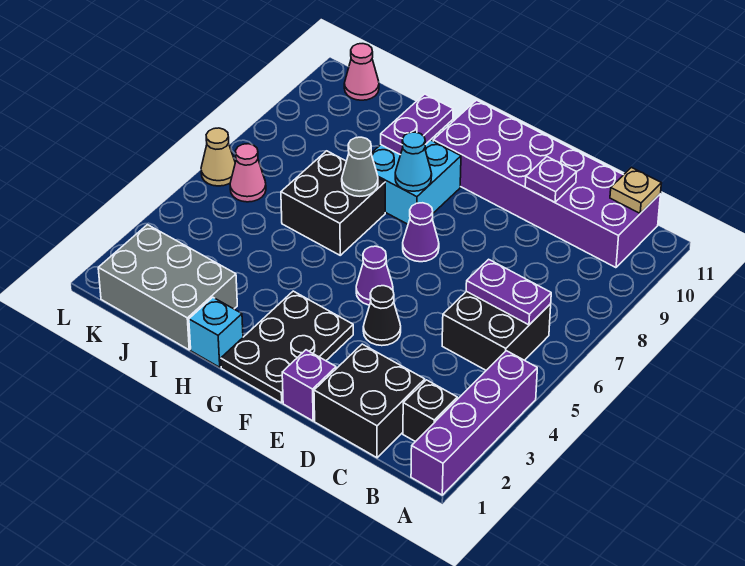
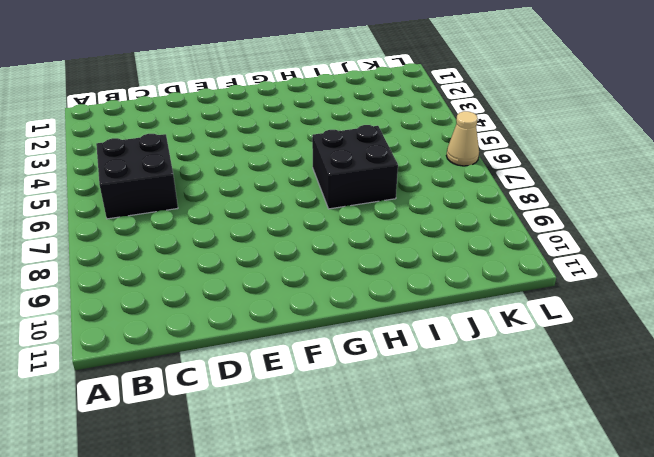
none -> purple brick A1:A4 level 1
none -> black brick B2 level 1
none -> purple brick B10:G11 level 1

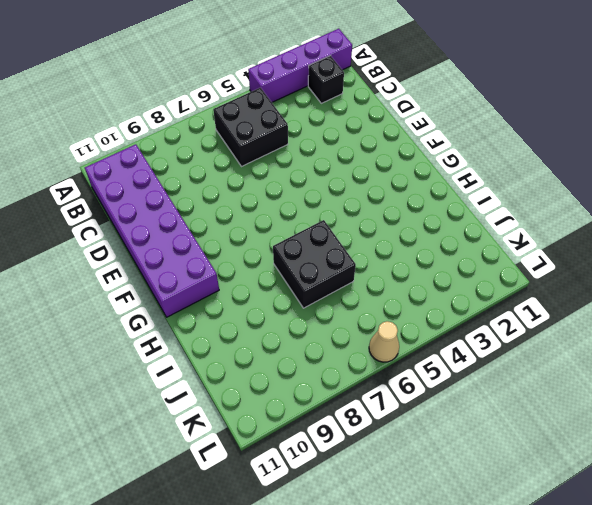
none -> black brick C1:D2 level 1
none -> purple brick E1 level 1
none -> black cone E4 level 1

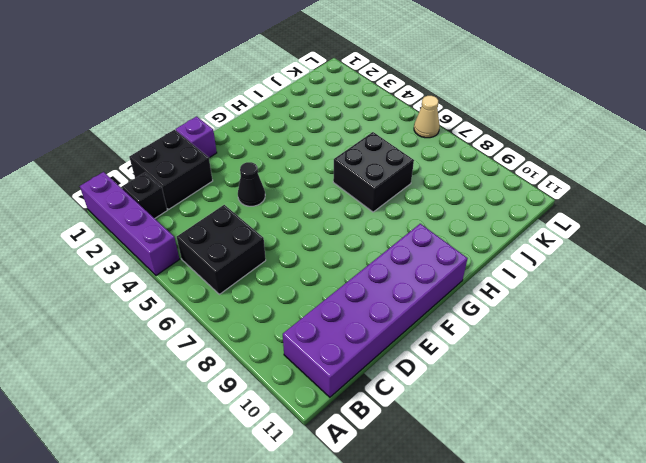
none -> black plate F1:G3 level 1
none -> purple cone F5 level 1
none -> purple cone F7 level 1

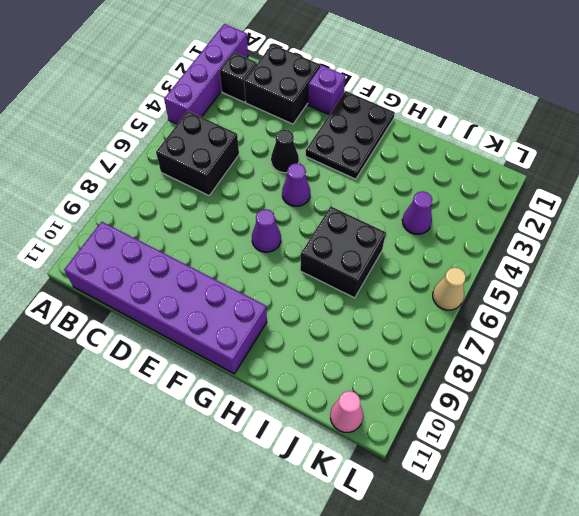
purple cone J4 level 1 -> none
none -> cyan brick G8:H9 level 1
none -> cyan brick H1 level 1
none -> grey brick I1:K2 level 1

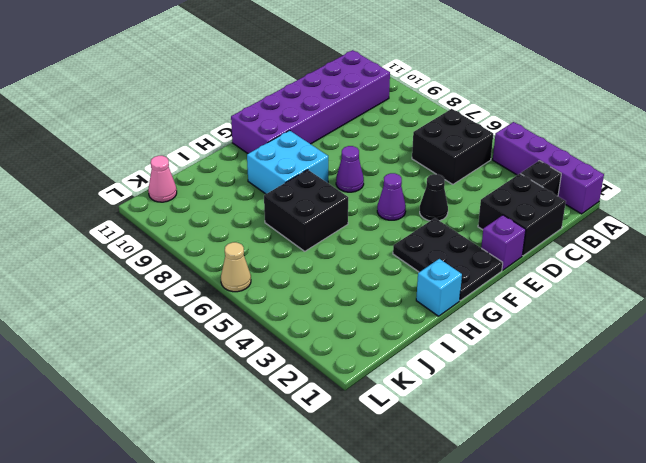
none -> grey brick I1:K2 level 1
none -> pink cone K6 level 1
none -> purple plate B6:C6 level 2

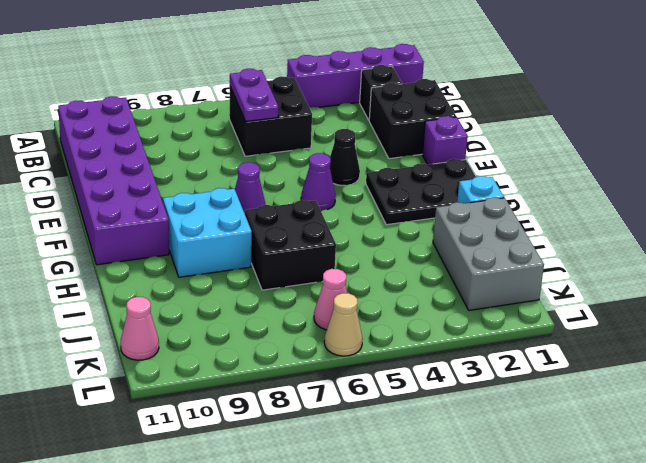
none -> tan plate B11 level 2
none -> purple plate D10 level 2
none -> cyan cone G8 level 2

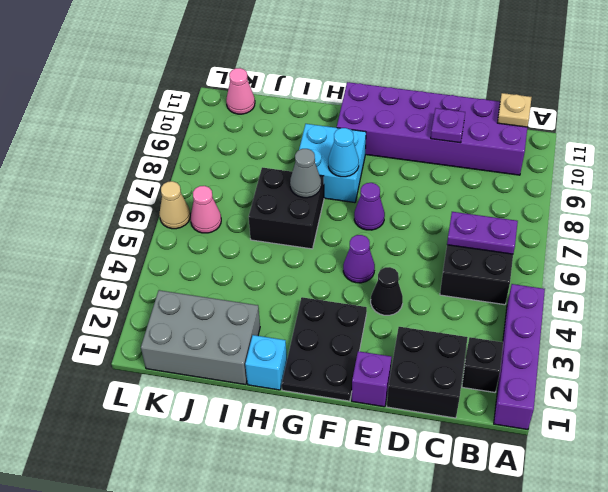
none -> purple plate H9:H10 level 2

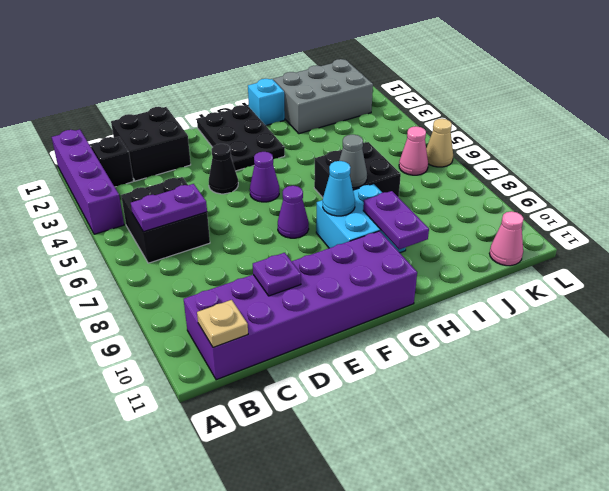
none -> purple brick E1 level 1

